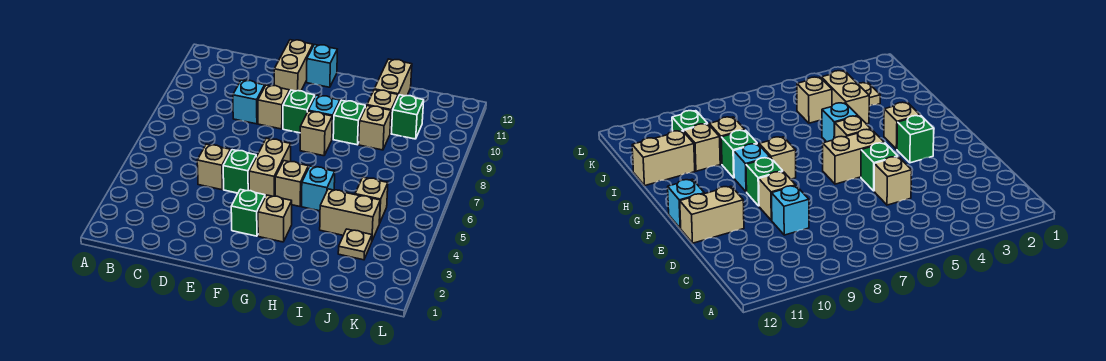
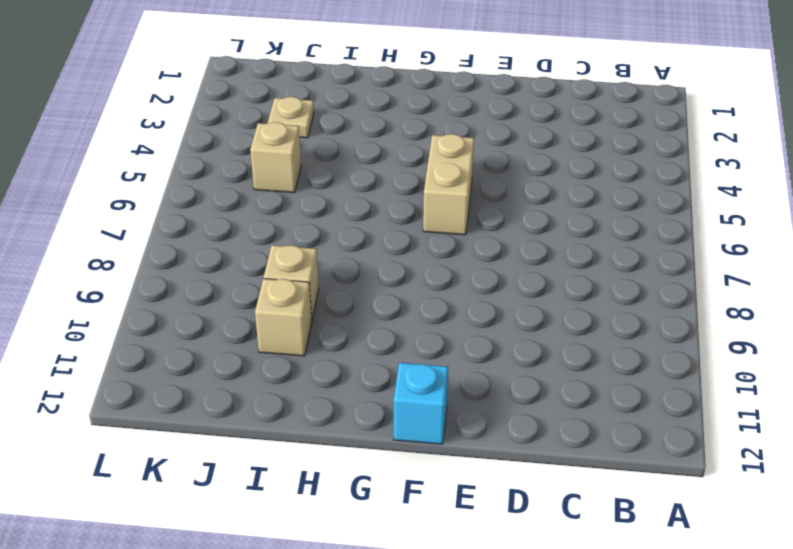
none -> tan brick D5 level 1
none -> cyan brick D9 level 1
none -> green brick E5 level 1

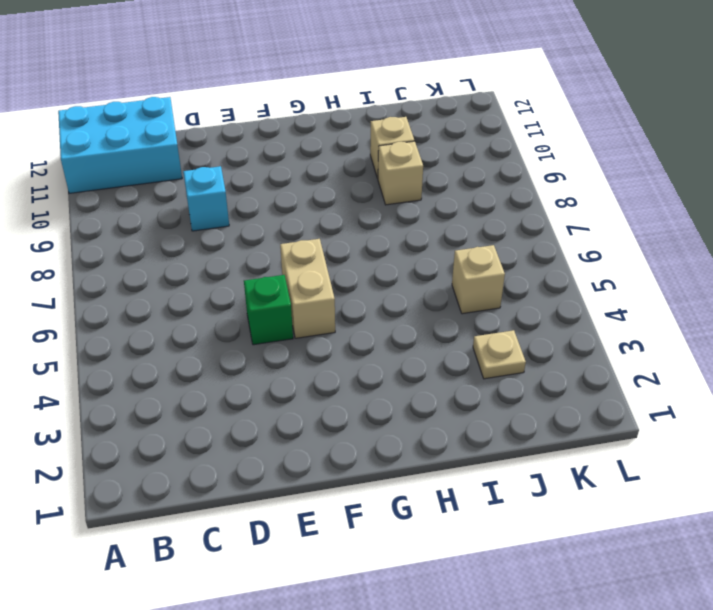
cyan brick A11:C12 level 1 -> none
none -> tan brick D5 level 1
none -> tan brick E9 level 1
none -> tan brick E11:E12 level 1

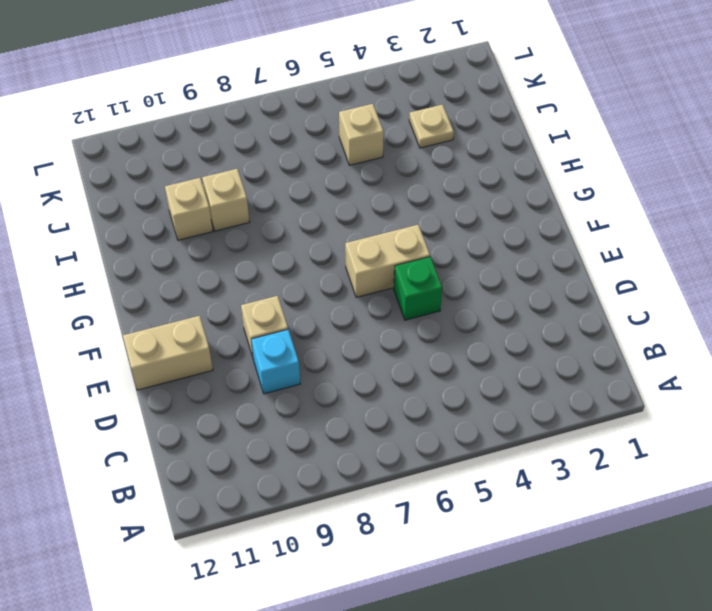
none -> tan brick D5 level 1
none -> green brick F3 level 1
none -> green brick F9 level 1

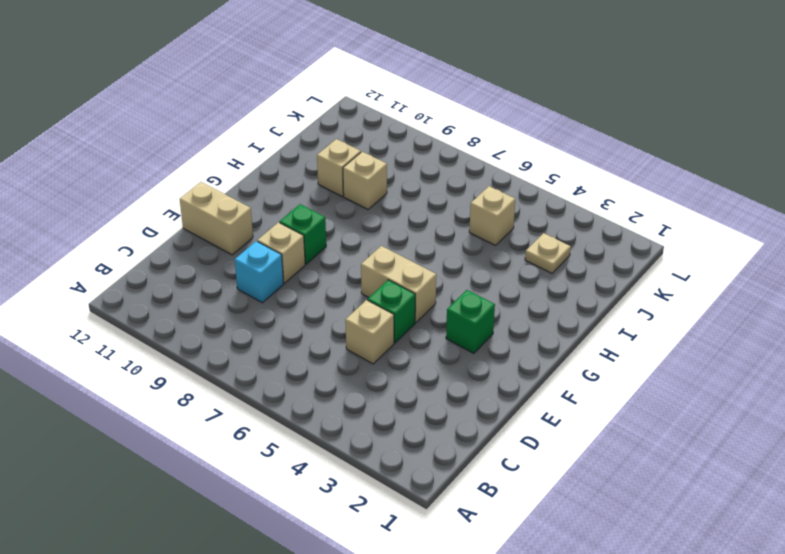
none -> cyan brick F12 level 1
none -> tan brick G3 level 1
none -> tan brick G5 level 1

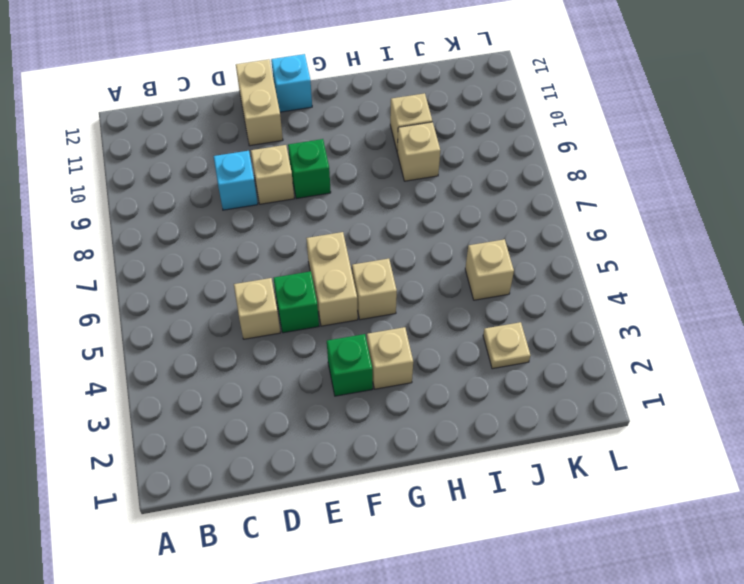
none -> tan brick G8 level 1
none -> cyan brick G9 level 1
none -> cyan brick H5 level 1

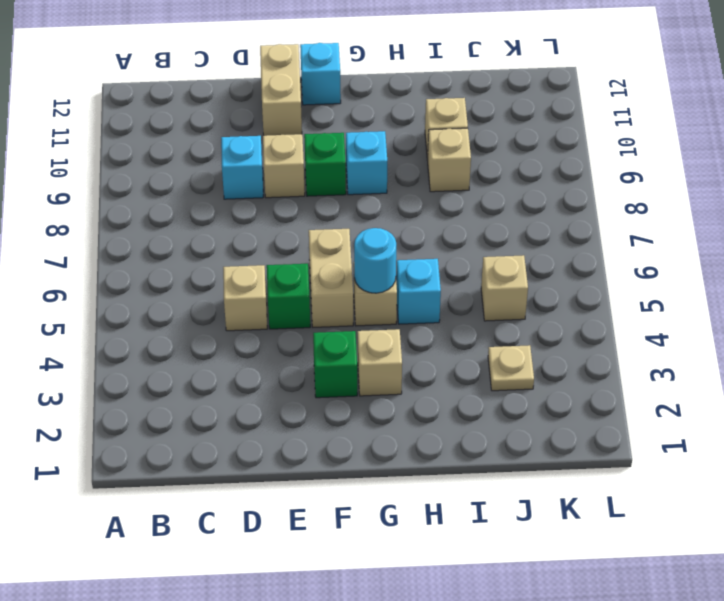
cyan round brick G5 level 2 -> none
none -> tan brick G8 level 1
none -> green brick H9 level 1
none -> tan brick I4:J4 level 1

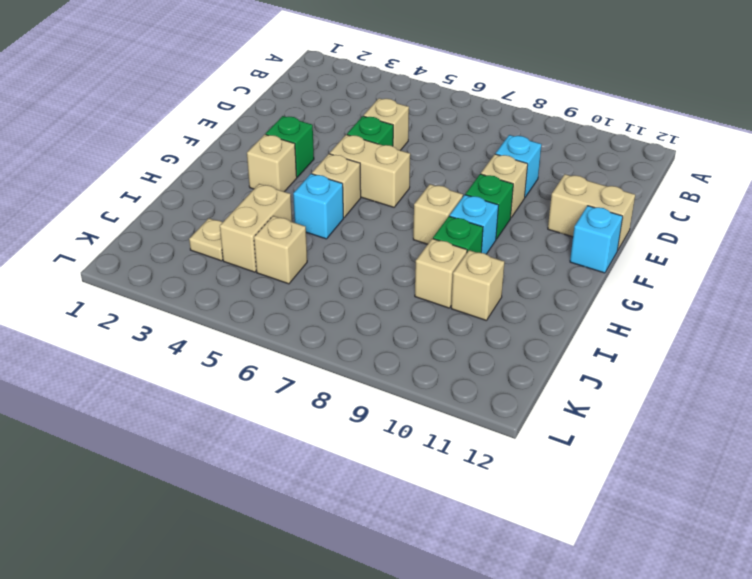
none -> tan brick I11:I12 level 1
none -> green brick J10 level 1

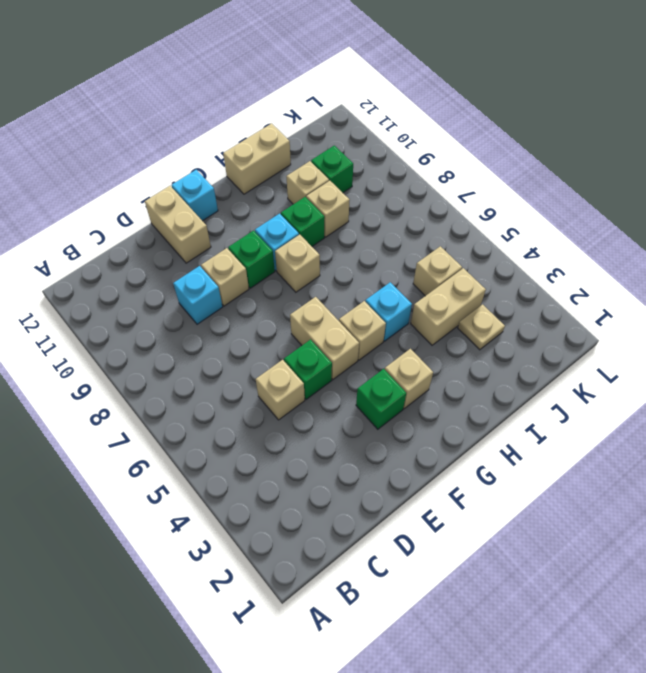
tan brick H12:I12 level 1 -> tan brick I11:I12 level 1

